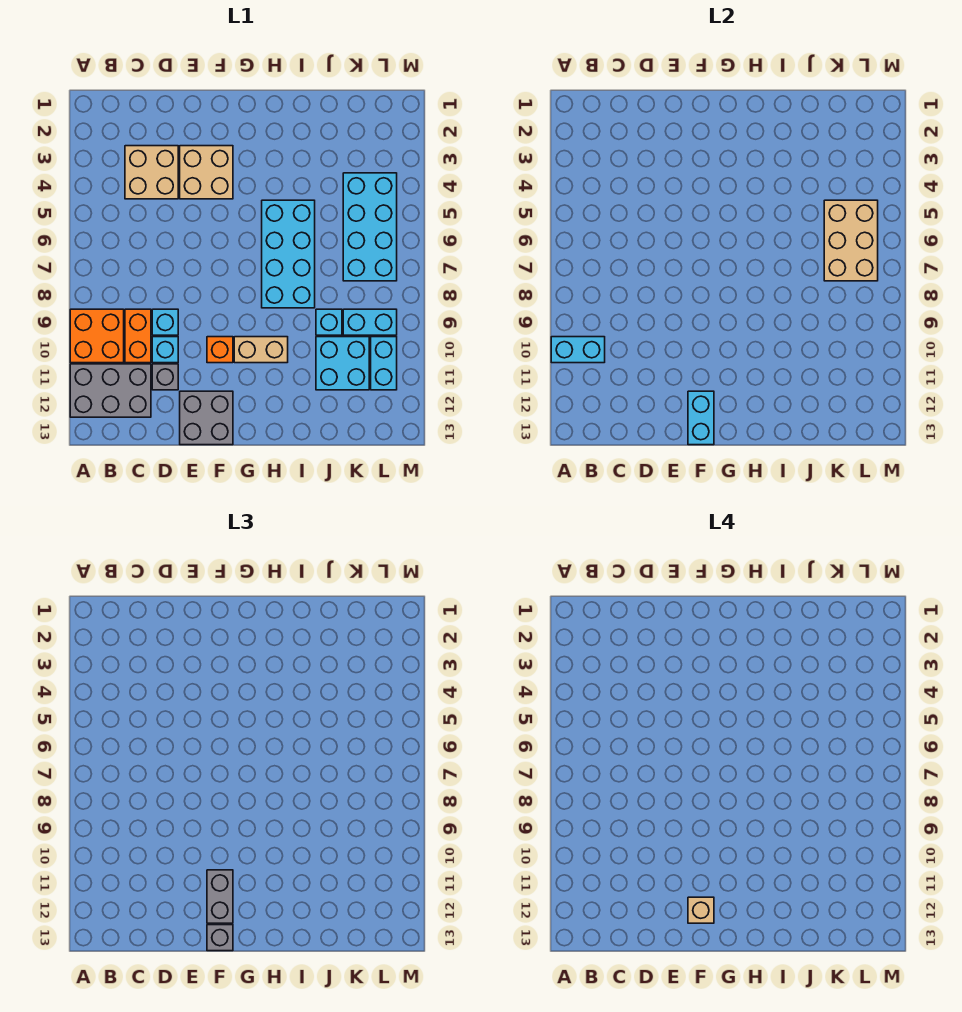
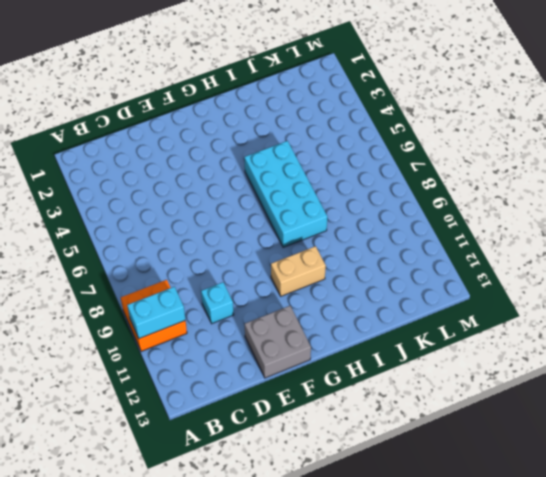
none -> grey brick A11:C12 level 1
none -> tan brick C3:D4 level 1
none -> orange brick C9:C10 level 1

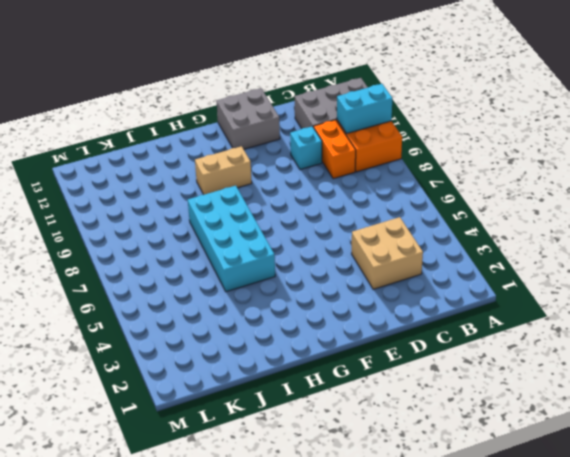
none -> cyan brick D9 level 1
none -> grey brick D11 level 1
none -> tan brick E3:F4 level 1

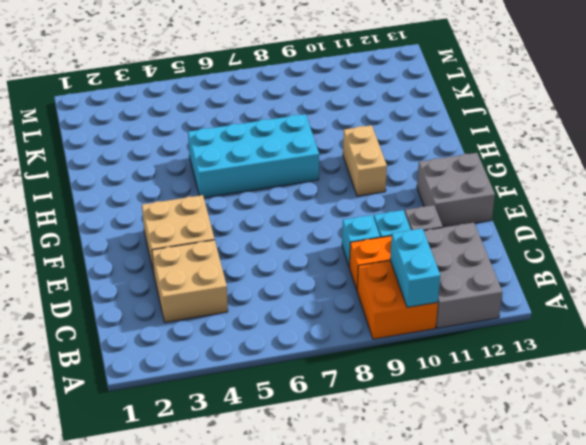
none -> orange brick F10 level 1
none -> cyan brick J9 level 1
none -> cyan brick J10:K11 level 1

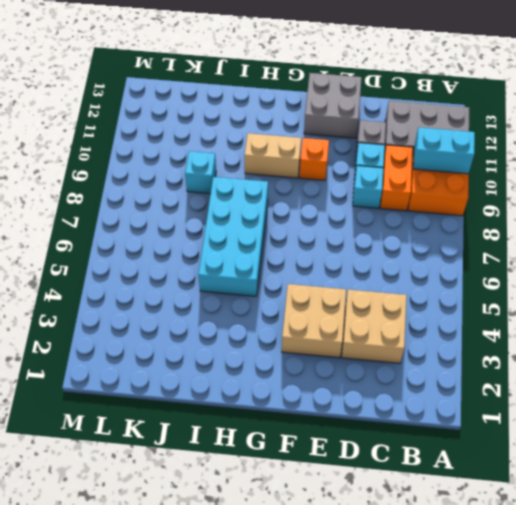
none -> cyan brick J10:K11 level 1
none -> cyan brick K4:L7 level 1
none -> cyan brick K9:L9 level 1

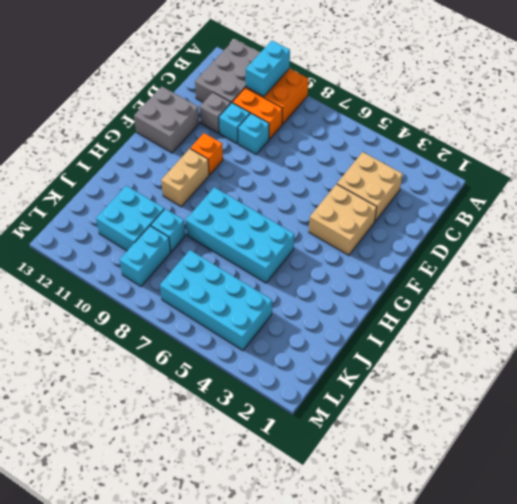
none -> cyan brick L10:L11 level 1
none -> cyan brick F12:F13 level 2
none -> tan brick K5:L7 level 2

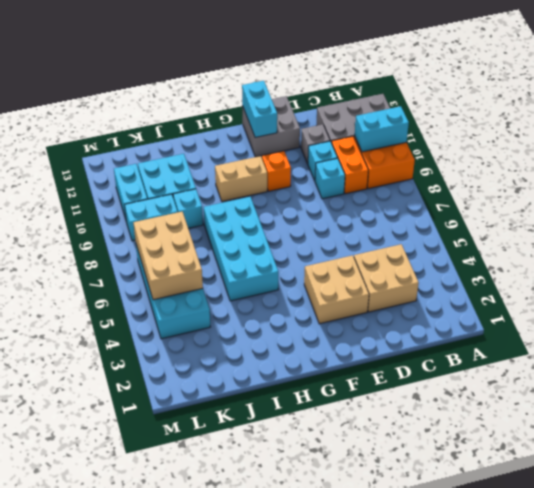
none -> grey brick F11:F12 level 3
none -> grey brick F13 level 3
none -> tan brick F12 level 4

